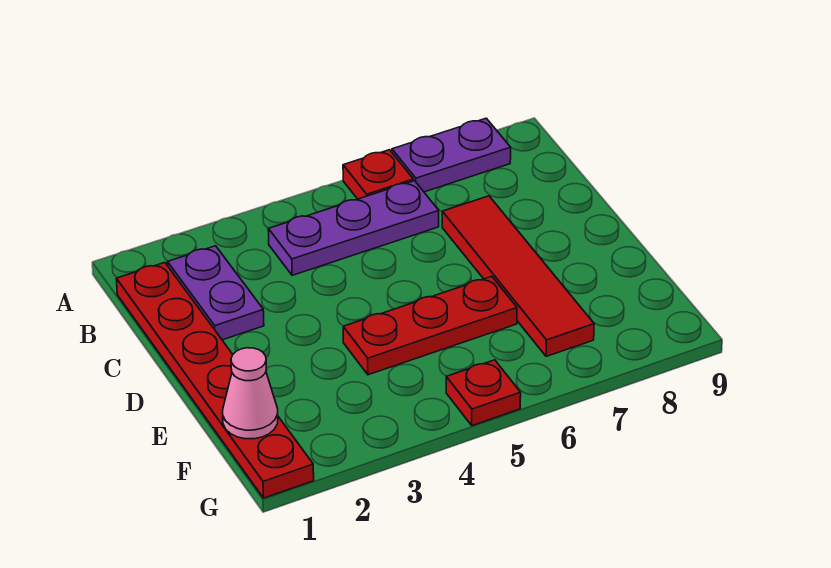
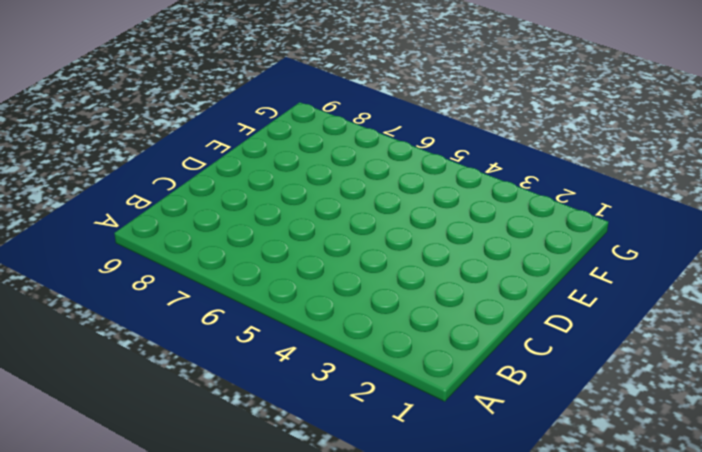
none -> red plate A6 level 1
none -> purple plate A7:A8 level 1

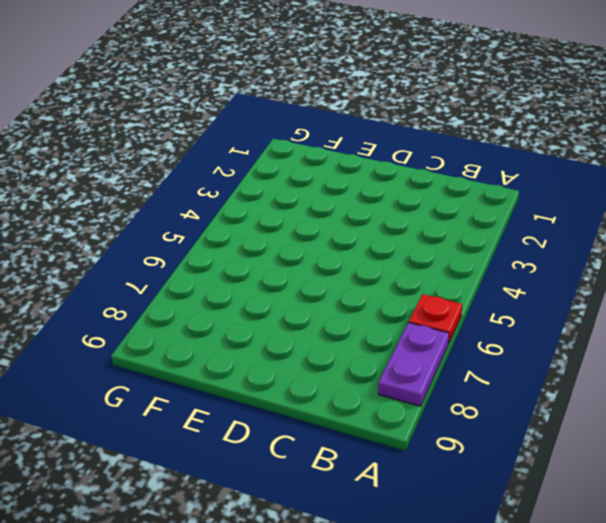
none -> red plate B1:G1 level 1
none -> purple plate B2:C2 level 1

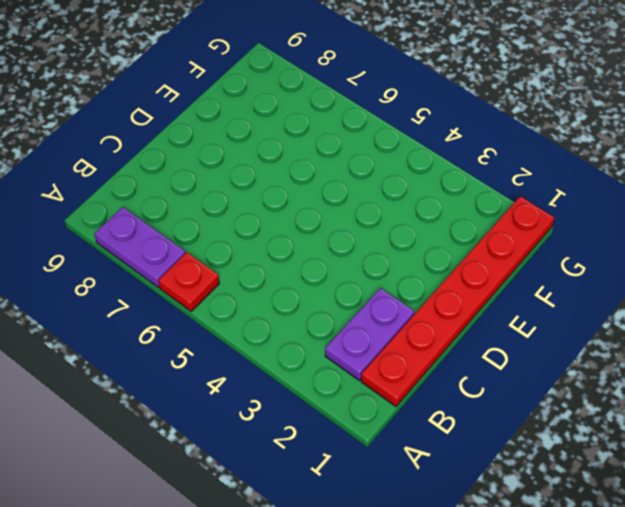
none -> purple plate B4:B6 level 1
none -> red tile C7:F7 level 1

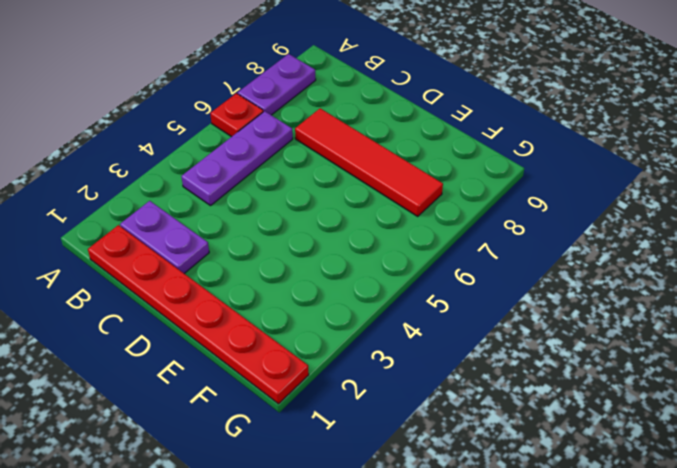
none -> red plate E4:E6 level 1
none -> red plate G5 level 1

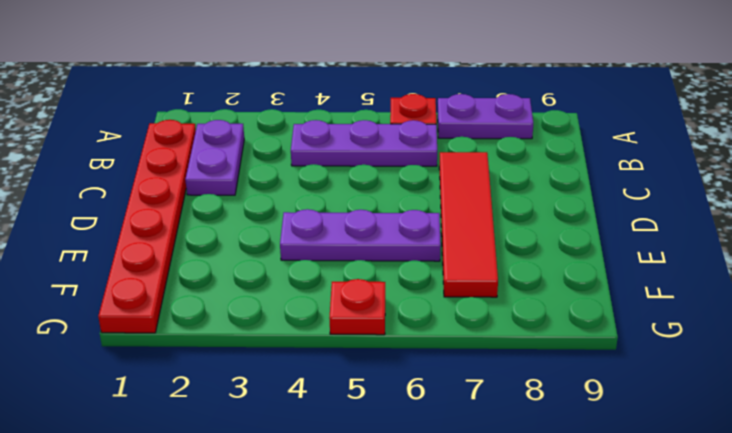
purple plate E4:E6 level 1 -> red plate E4:E6 level 1
none -> pink cone F1 level 2

